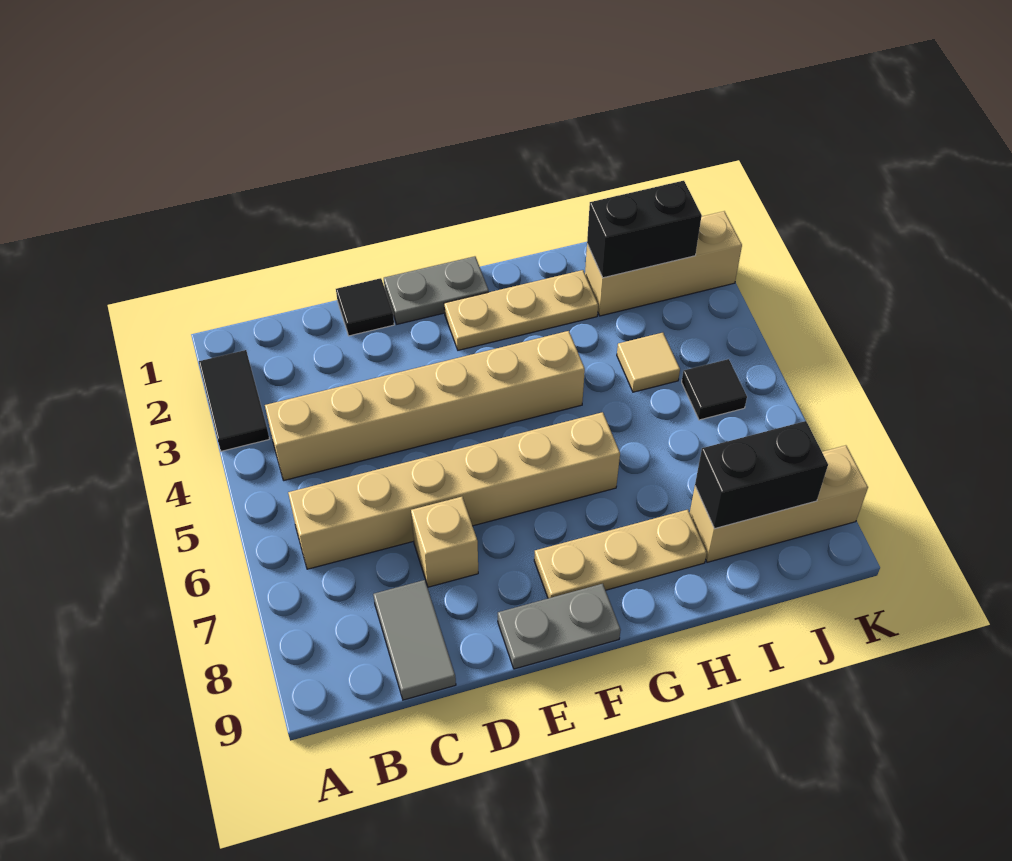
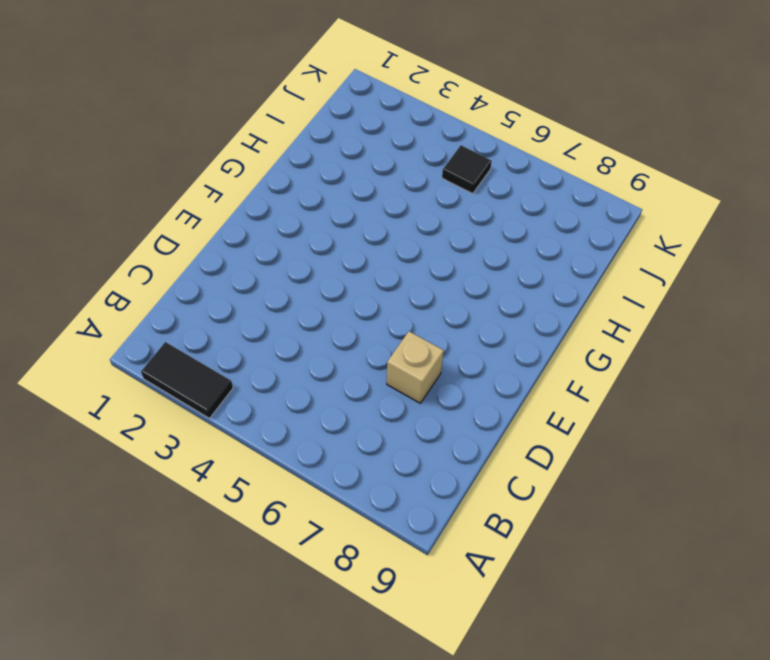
none -> tan brick B4:G4 level 1
none -> tan brick B6:G6 level 1
none -> grey tile C8:C9 level 1

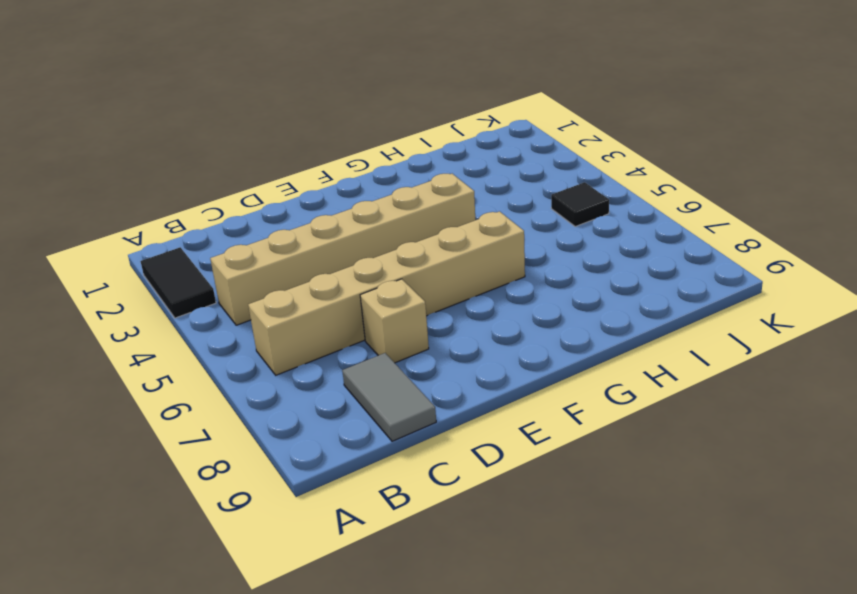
none -> black tile D1 level 1
none -> grey plate E1:F1 level 1
none -> grey plate E9:F9 level 1

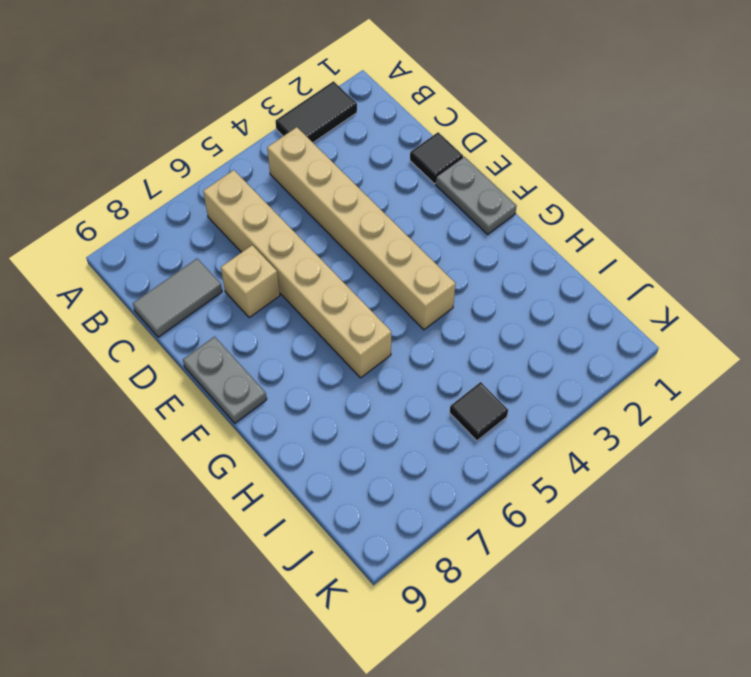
none -> tan plate F2:H2 level 1
none -> tan plate F8:H8 level 1
none -> tan brick I2:K2 level 1

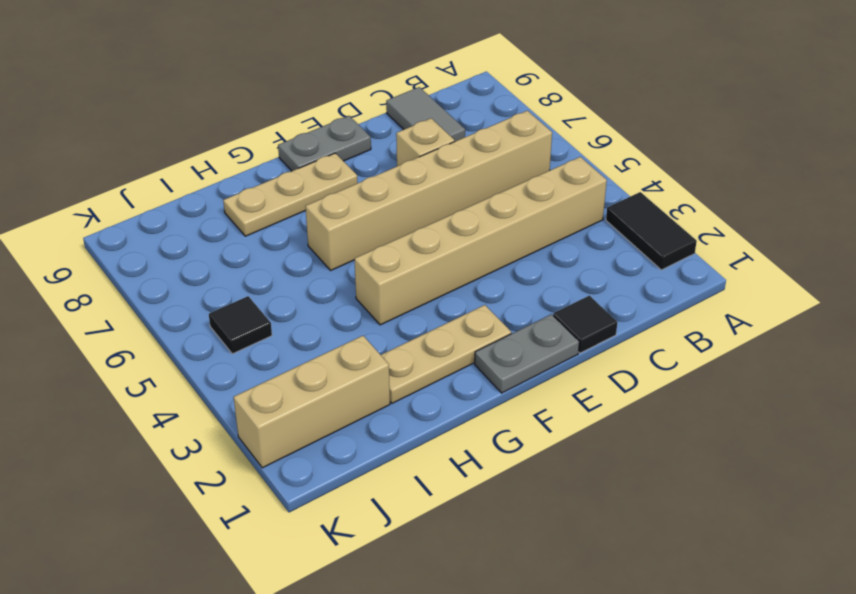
none -> tan tile I4 level 1
none -> tan brick I8:K8 level 1
none -> black brick I2:J2 level 2

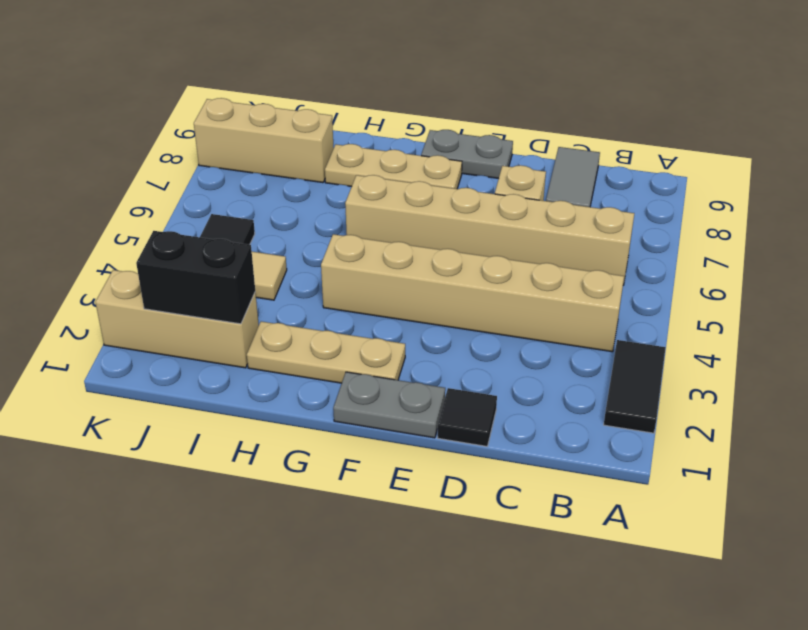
none -> black brick I8:J8 level 2

